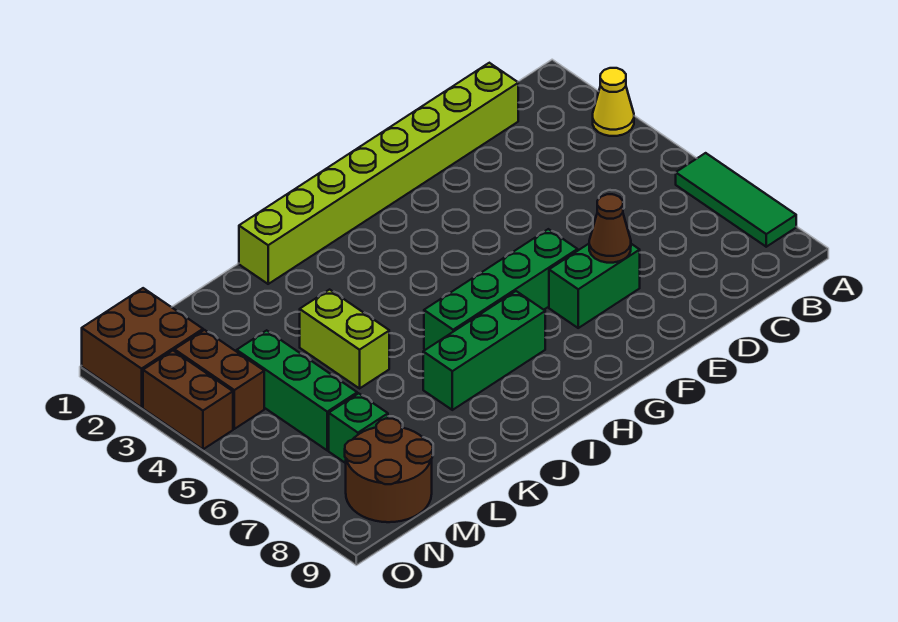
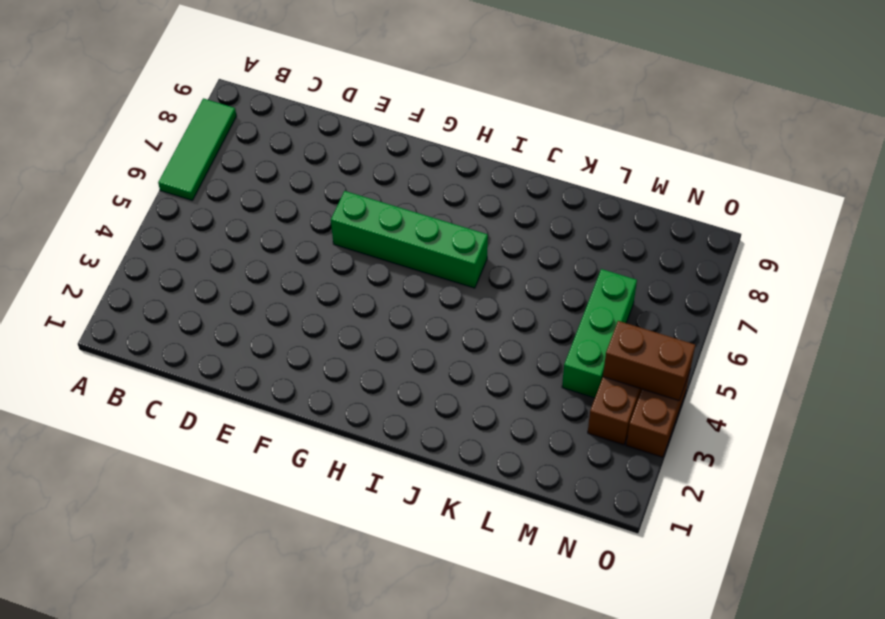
brown brick N4:O4 level 2 -> none
none -> yellow cone A3 level 1
none -> lime brick C1:J1 level 1
none -> green brick E7:F7 level 1

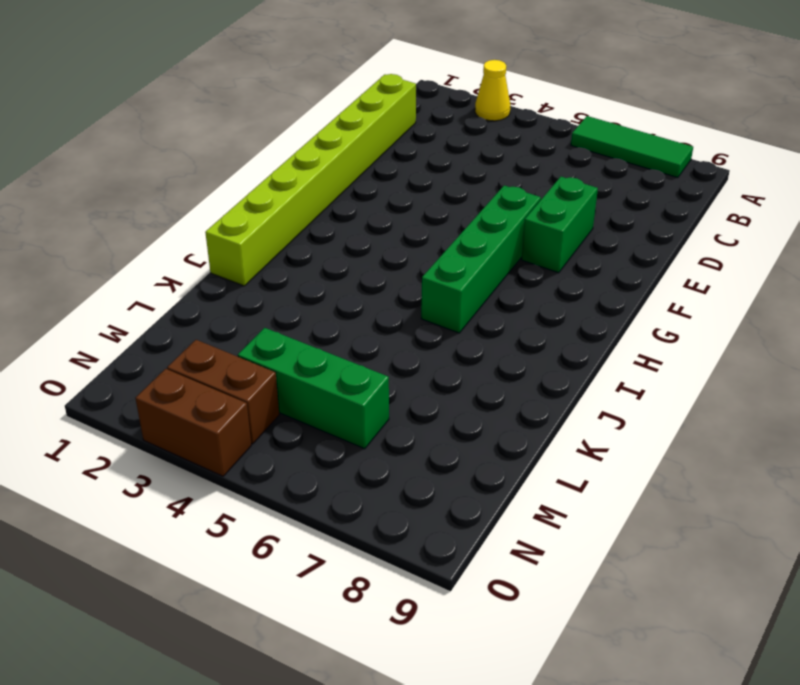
none -> green brick H7:J7 level 1
none -> lime brick K4:K5 level 1
none -> green brick M7 level 1

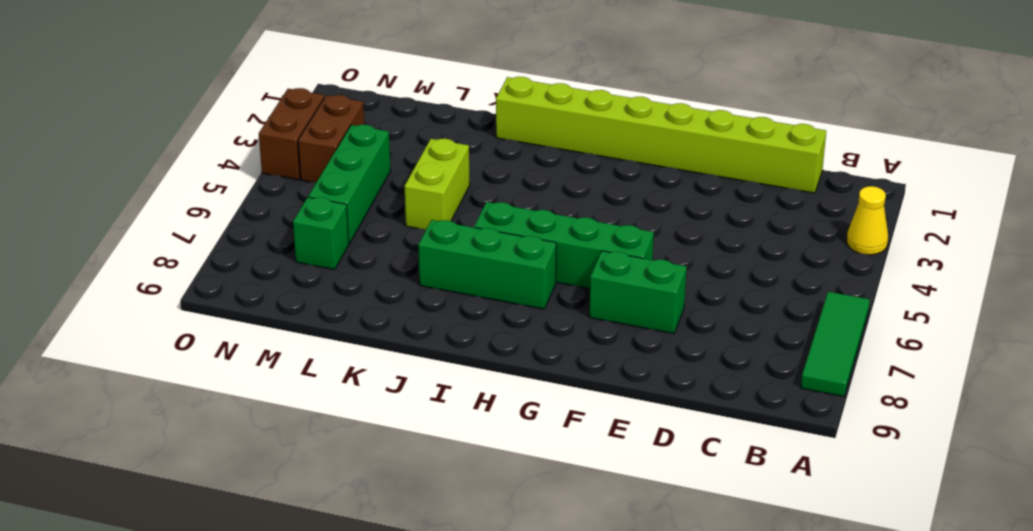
none -> brown round brick M8:N9 level 1
none -> brown brick N1:O2 level 1
none -> brown cone E7 level 2

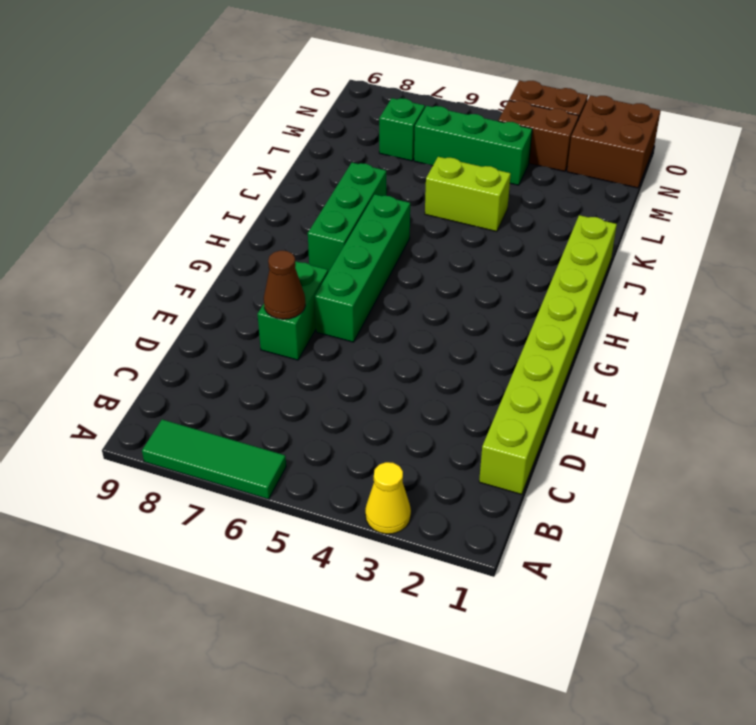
none -> brown round brick M8:N9 level 1

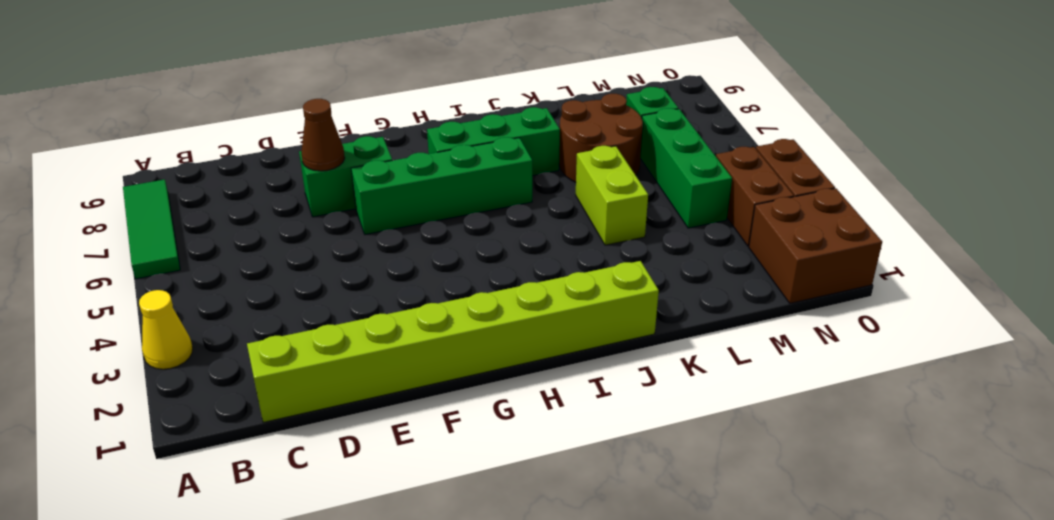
brown round brick K6:L7 level 1 -> brown round brick M8:N9 level 1

